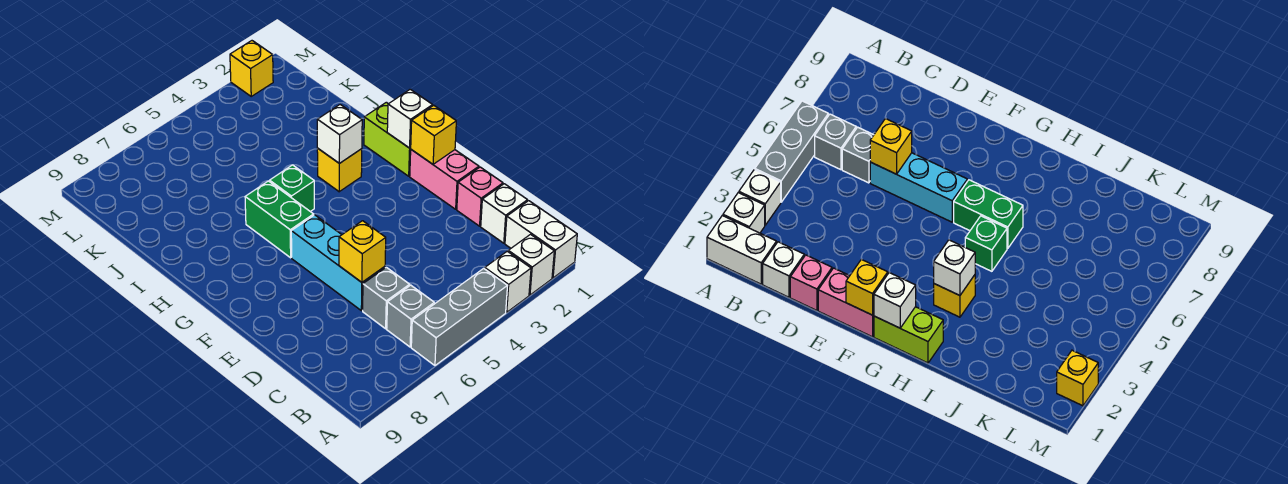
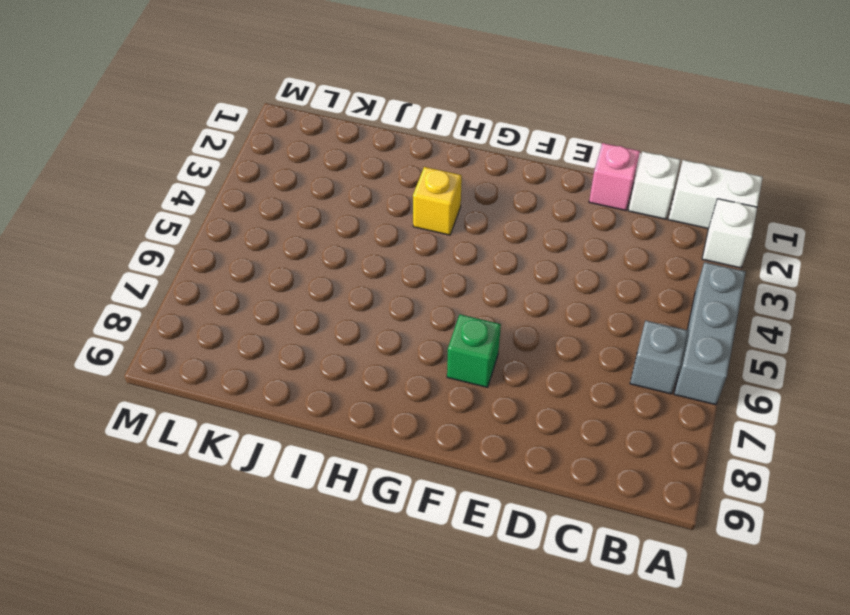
green brick F7 level 1 -> green brick H5 level 1
none -> white brick A3 level 1
none -> grey brick C6 level 1
none -> cyan brick D6:F6 level 1

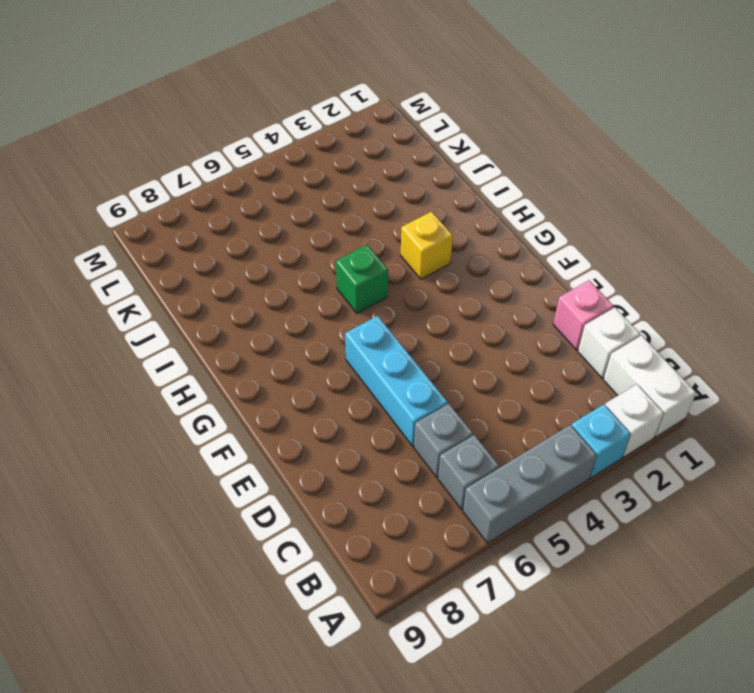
cyan brick A3 level 1 -> white brick A3 level 1
none -> pink brick E1:F1 level 1
none -> lime brick G1:H1 level 1
none -> green brick G6:H6 level 1

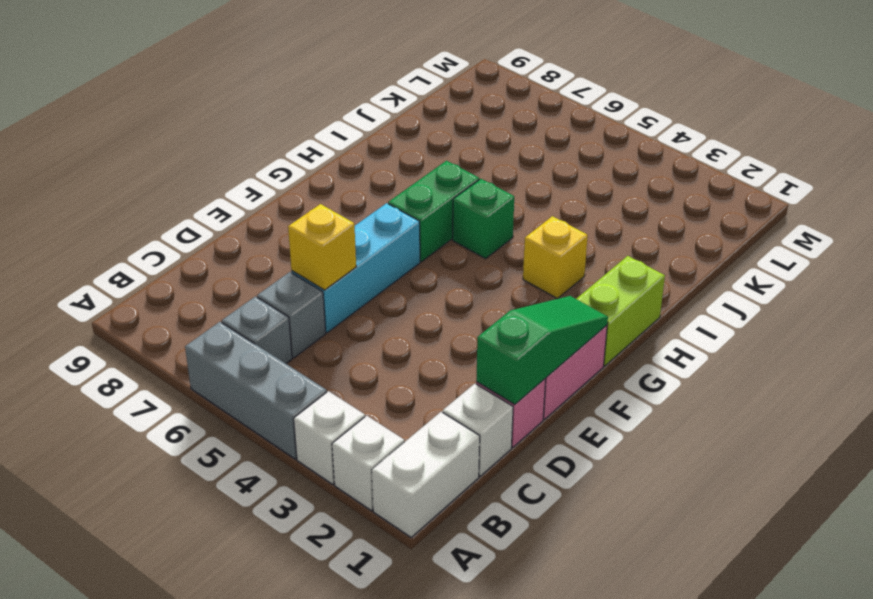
green slope D1:F1 level 2 top D -> yellow brick F1 level 2
none -> yellow brick M2 level 1
none -> white brick G1 level 2
none -> white brick H3 level 2

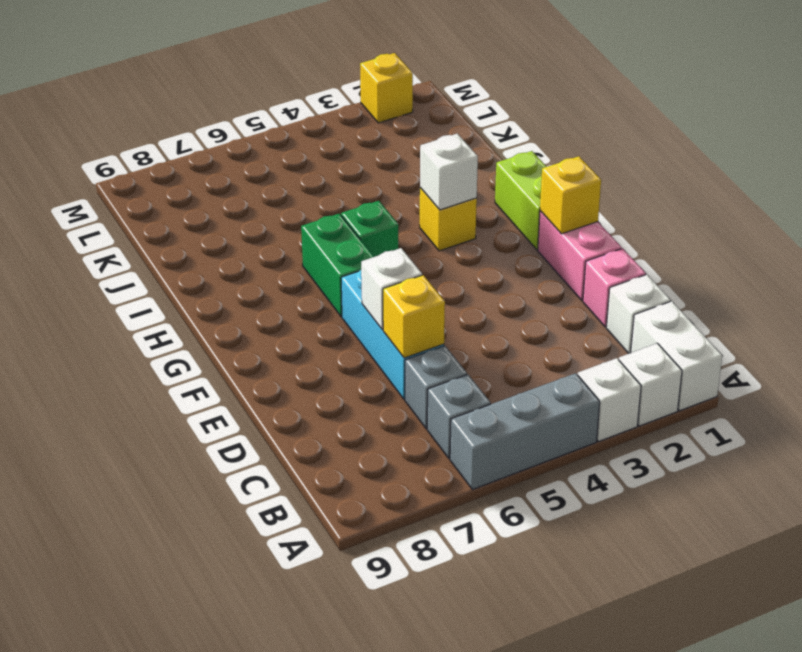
white brick E6 level 2 -> white brick G1 level 2

